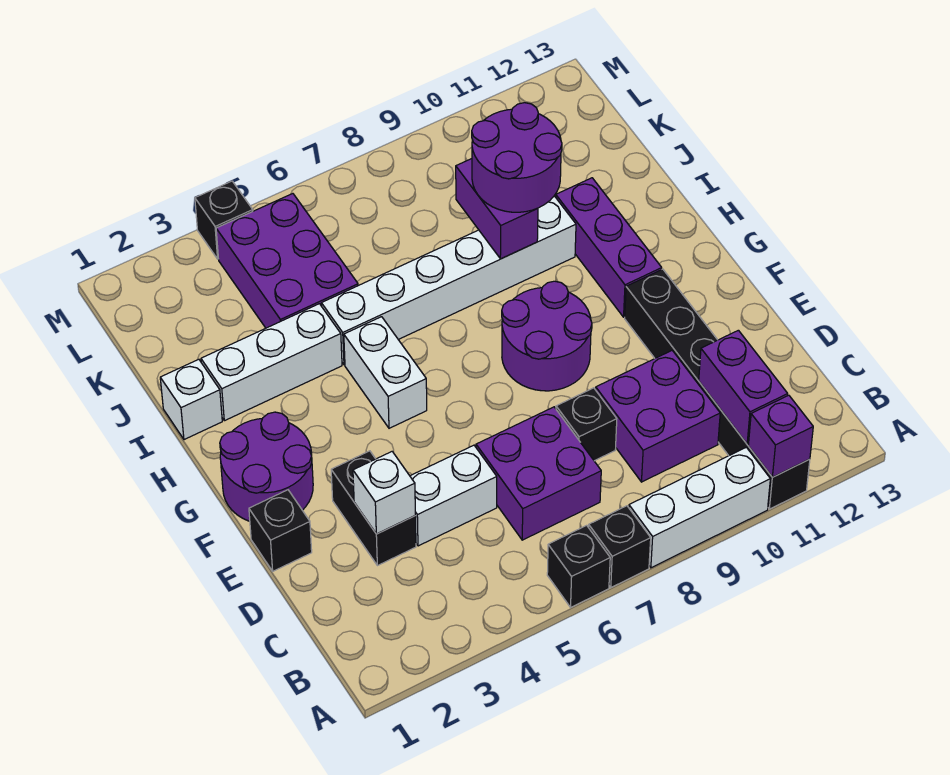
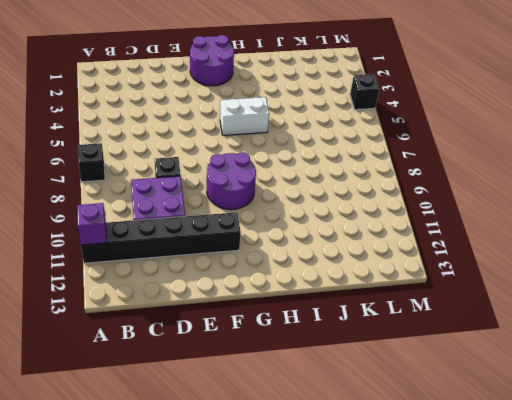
none -> black brick A6 level 1
none -> white brick A8:A10 level 1
none -> purple brick C6:D7 level 1

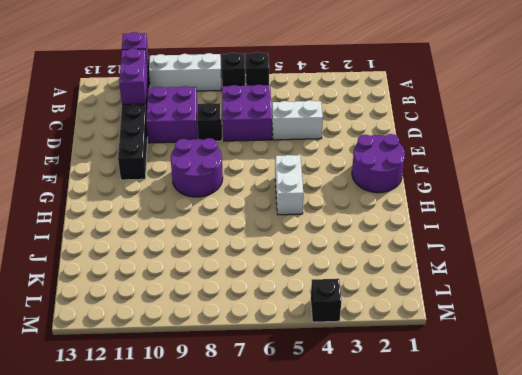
none -> black brick D3:E3 level 1
none -> black brick E1 level 1
none -> purple brick G11:I11 level 1

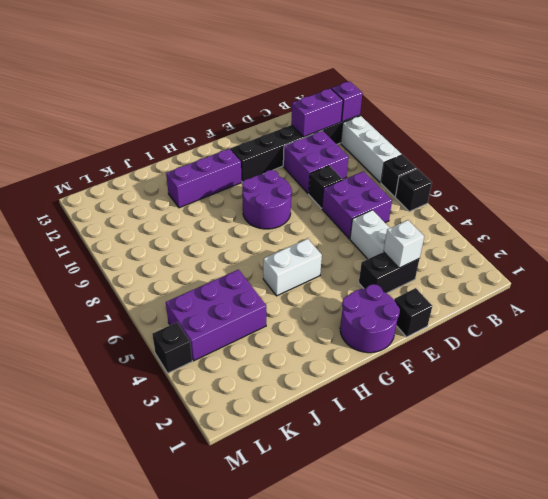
none -> white brick I1 level 1
none -> white brick I2:I4 level 1
none -> white brick I5:I10 level 1

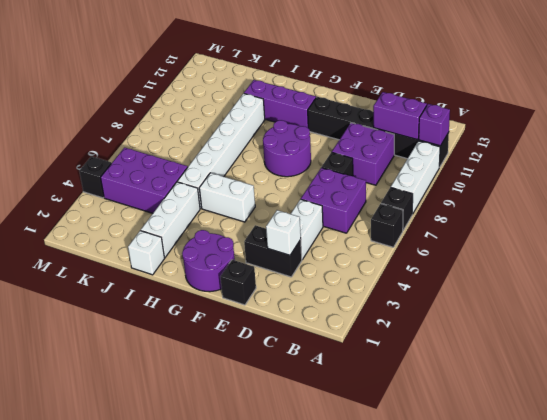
none -> purple brick I9:J9 level 2
none -> purple round brick I9:J10 level 3

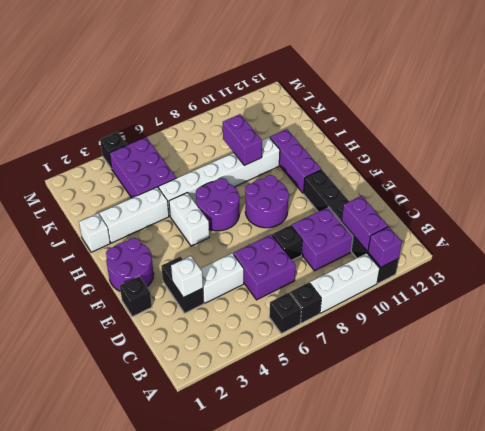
purple round brick G6:H7 level 1 -> purple round brick I9:J10 level 3

